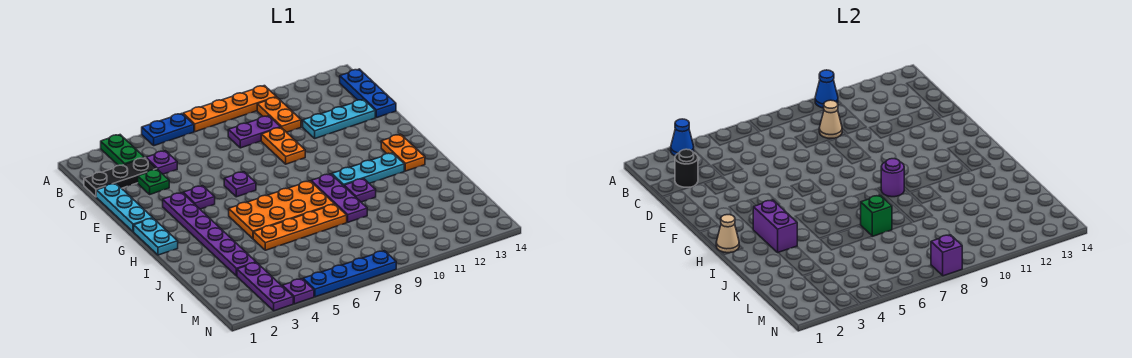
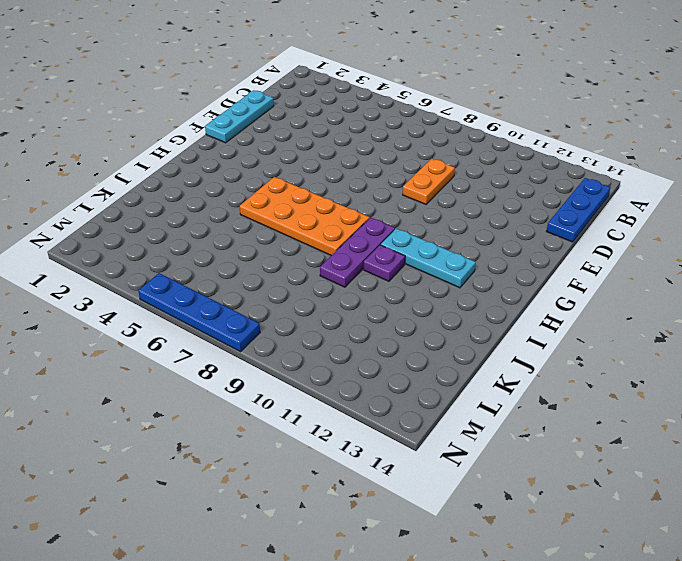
none -> green plate A3:B3 level 1
none -> blue plate A5:A6 level 1
none -> orange plate A7:A10 level 1
none -> orange plate B10:C10 level 1

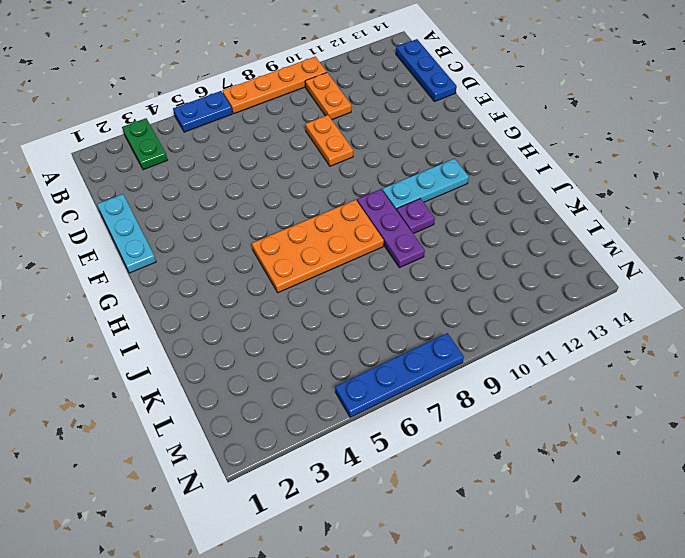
none -> black plate C1:C3 level 1
none -> purple plate C4 level 1
none -> purple plate C8:C9 level 1
none -> green plate D3 level 1

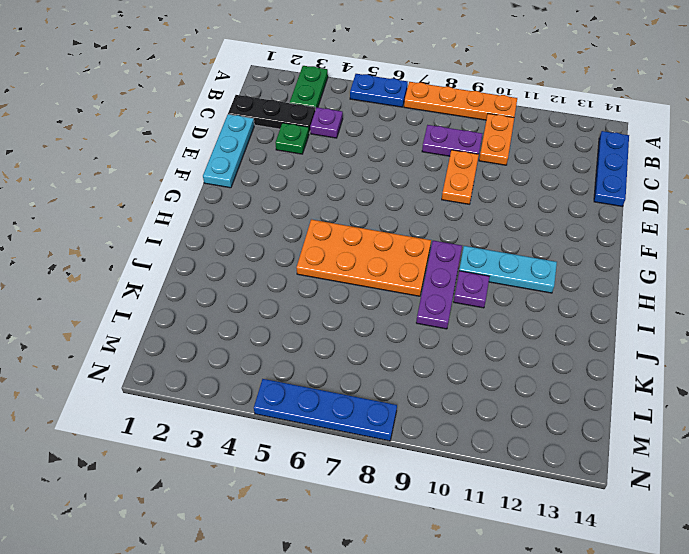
none -> cyan plate D11:D13 level 1
none -> purple plate F3:K3 level 1
none -> purple plate F4 level 1
none -> purple plate F6 level 1

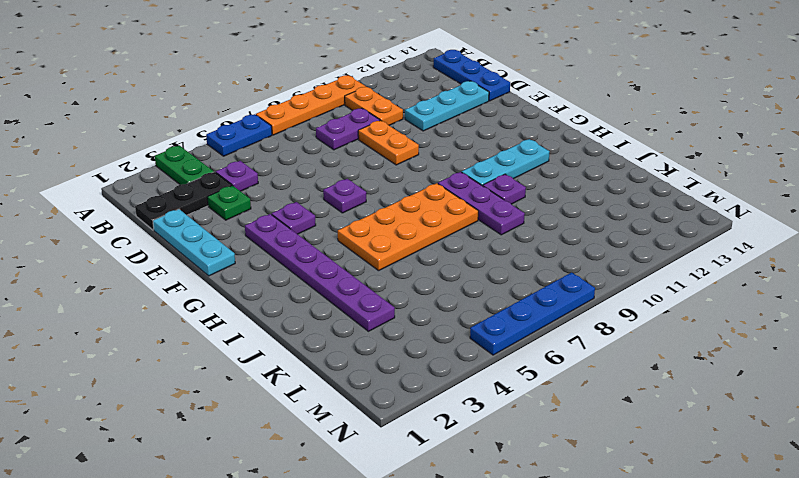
none -> cyan plate G1:H1 level 1
none -> orange plate G13:H13 level 1
none -> orange plate J5:J8 level 1
none -> purple plate L3:N3 level 1

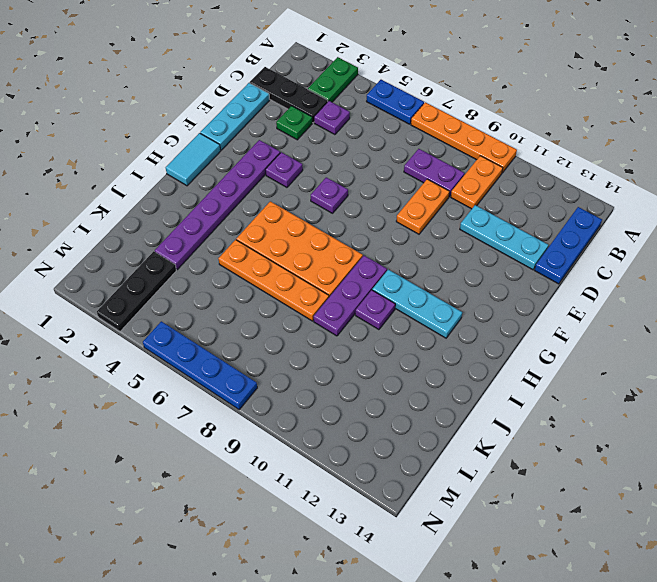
cyan tile G1:H1 level 1 -> cyan plate G1:H1 level 1
black plate L3:N3 level 1 -> purple plate L3:N3 level 1
none -> orange plate G13:H13 level 1
none -> purple plate N4 level 1
none -> blue cone A3 level 2
none -> blue cone A10 level 2

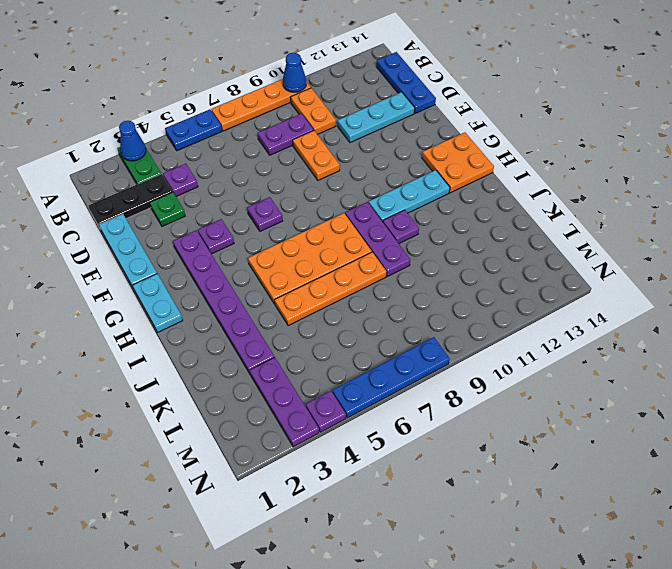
orange plate G13:H14 level 1 -> orange plate G13:H13 level 1
none -> black round brick C2 level 2
none -> tan cone C9 level 2
none -> tan cone H1 level 2
none -> purple brick H3:I3 level 2

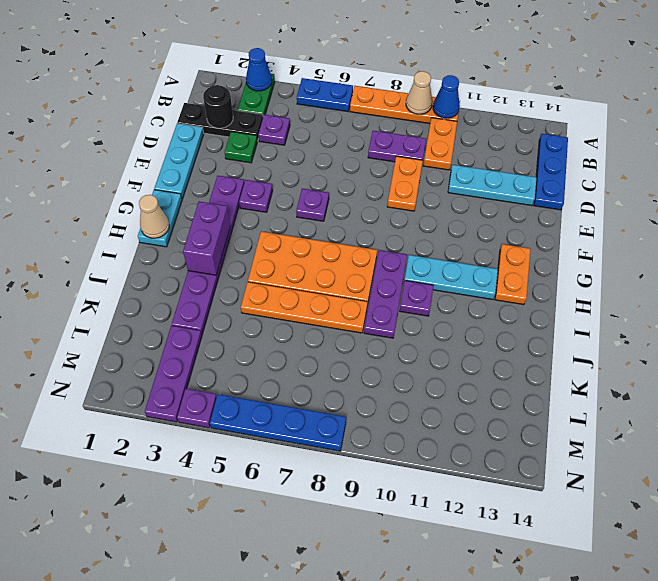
tan cone A9 level 2 -> tan cone C9 level 2
none -> purple round brick H9 level 2
none -> green brick J7 level 2
none -> purple brick N8 level 2

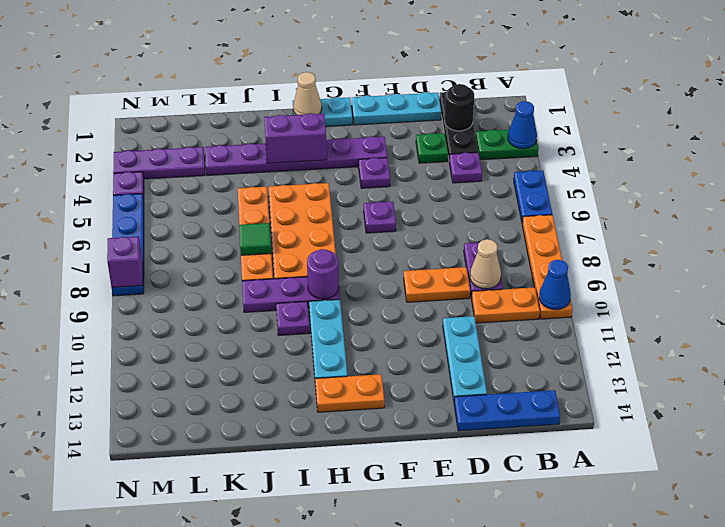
green tile J7 level 2 -> green brick J7 level 2

